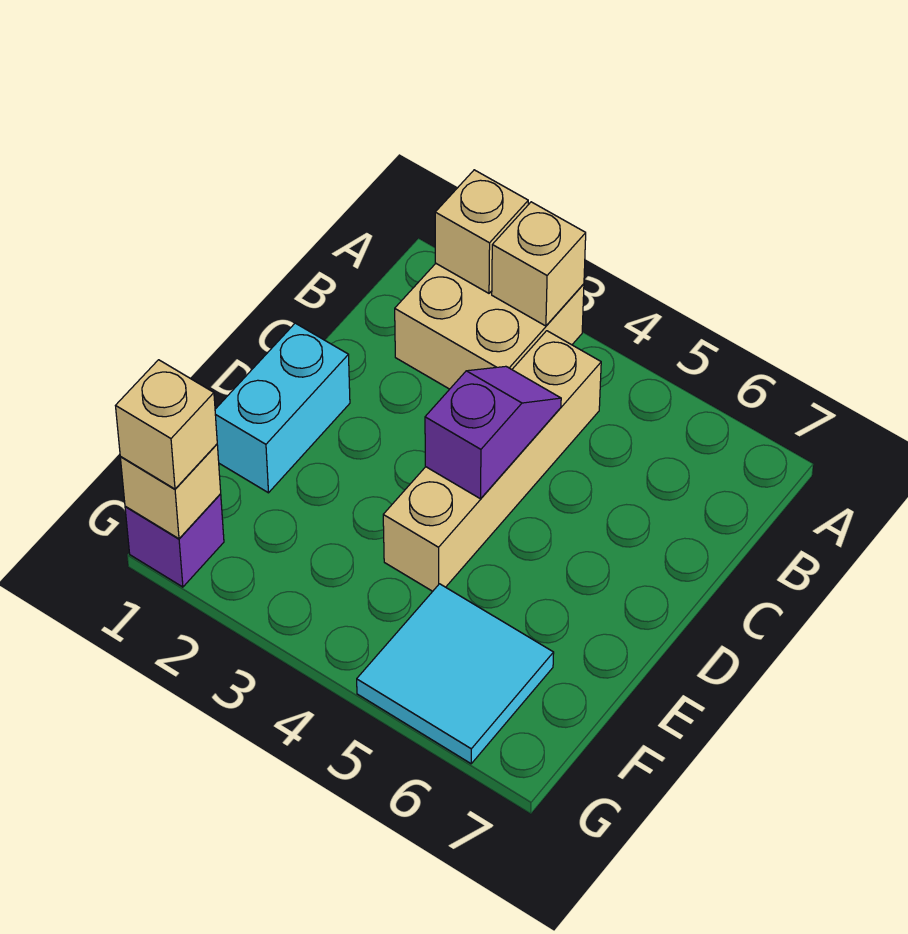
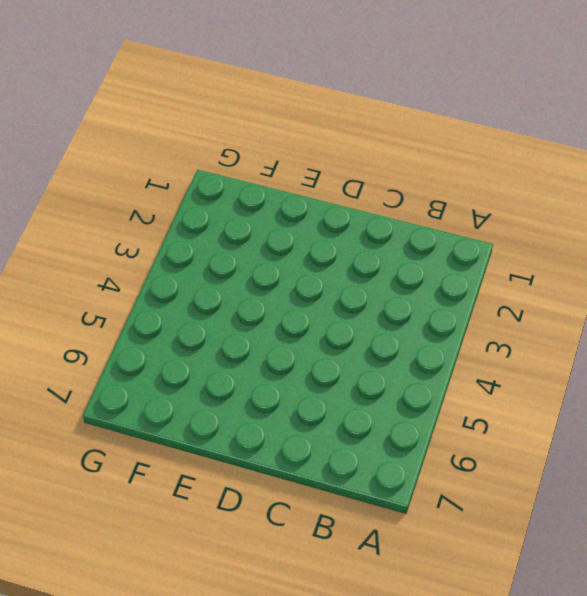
none -> tan brick A2:B3 level 1
none -> tan brick B4:E4 level 1

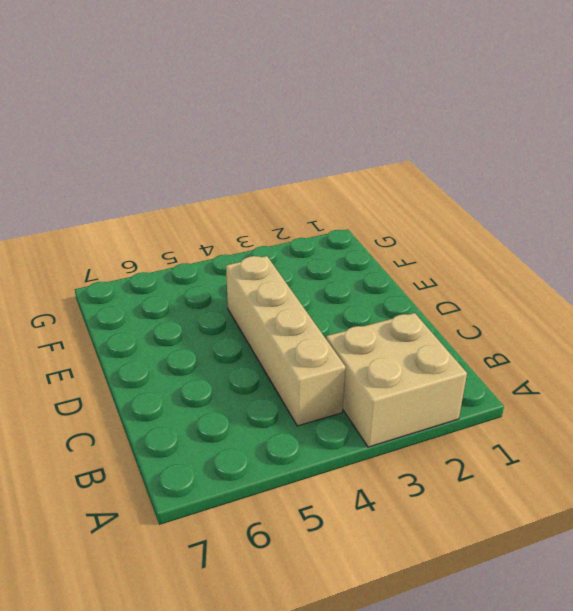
none -> cyan brick D1:E1 level 1
none -> cyan tile F5:G6 level 1

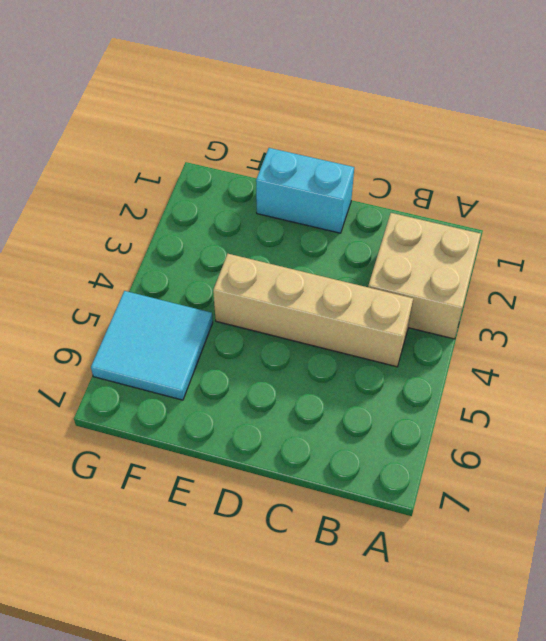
none -> purple brick G1 level 1
none -> tan brick A2 level 2

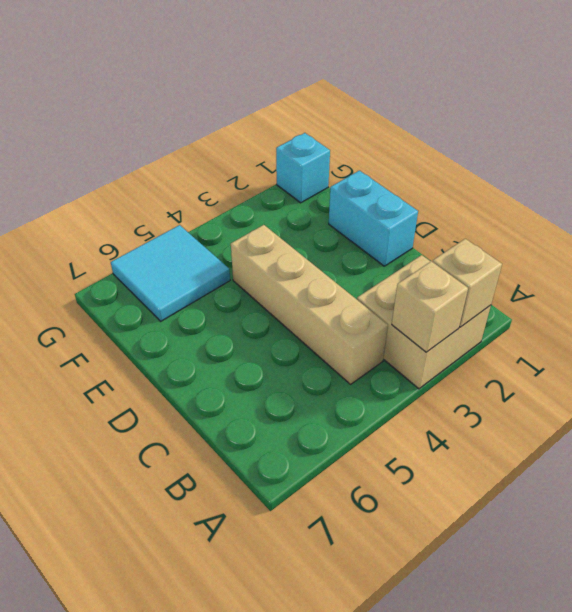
cyan brick G1 level 1 -> purple brick G1 level 1
none -> purple slope C4:D4 level 2 top D
none -> tan brick G1 level 2

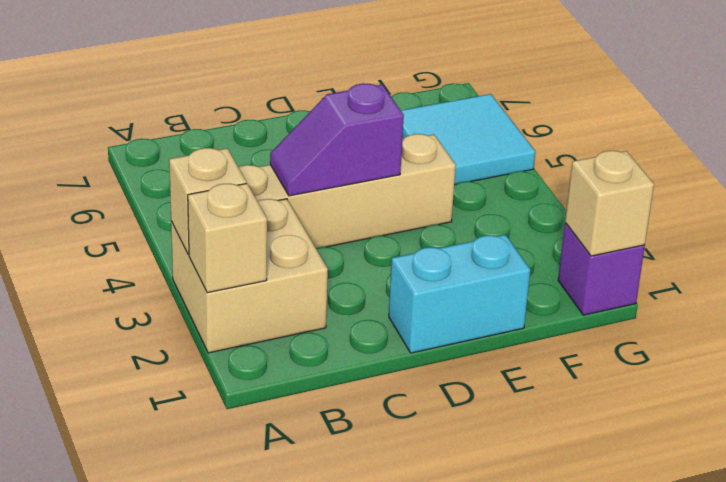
none -> tan brick G1 level 3

